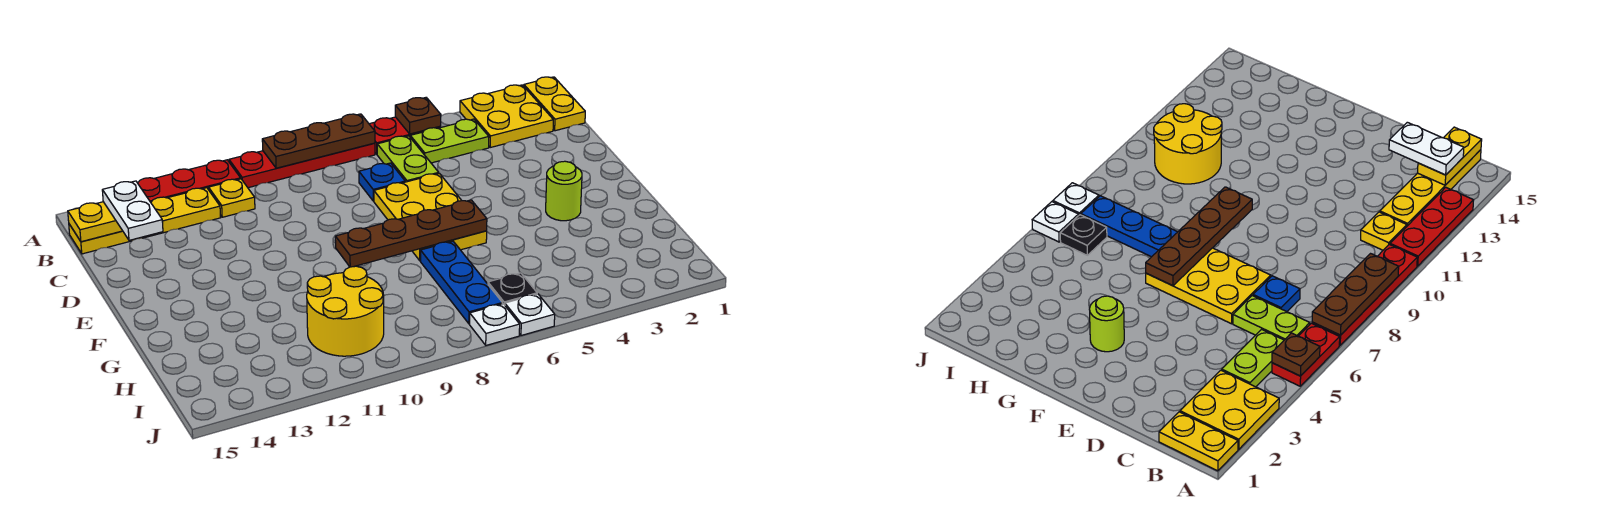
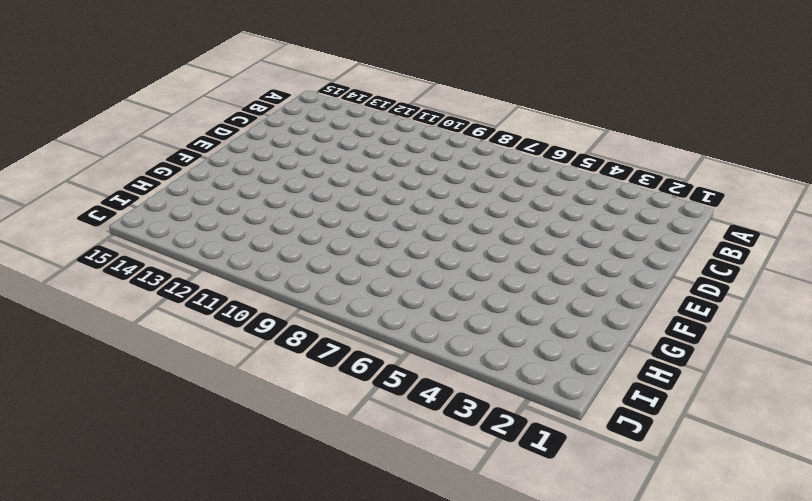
none -> yellow plate A1:B1 level 1
none -> yellow plate A2:B3 level 1
none -> red plate A5:A6 level 1

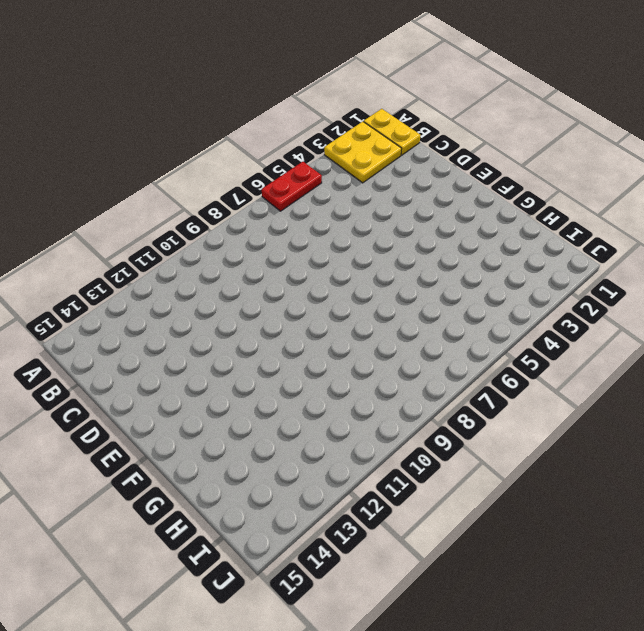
none -> red plate A7:A10 level 1
none -> red plate A11:A13 level 1
none -> lime plate B4:B5 level 1

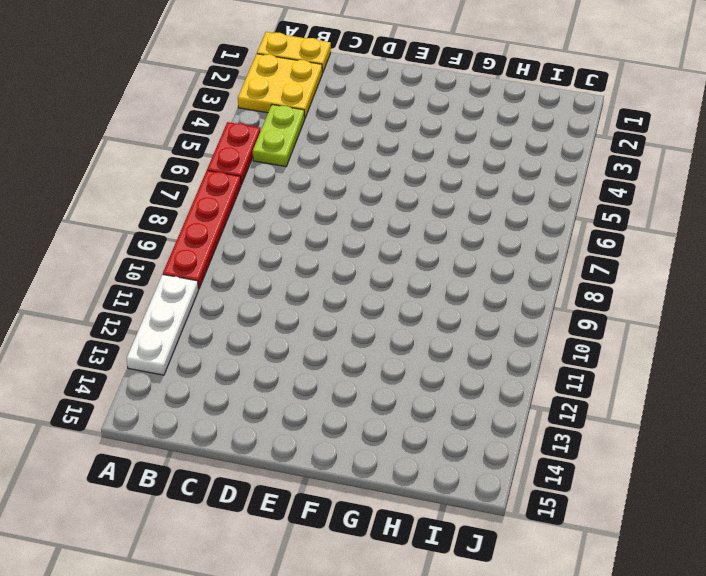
white plate A11:A13 level 1 -> red plate A11:A13 level 1
none -> lime plate B6:C6 level 1
none -> yellow plate B11 level 1
none -> yellow plate B12:B15 level 1

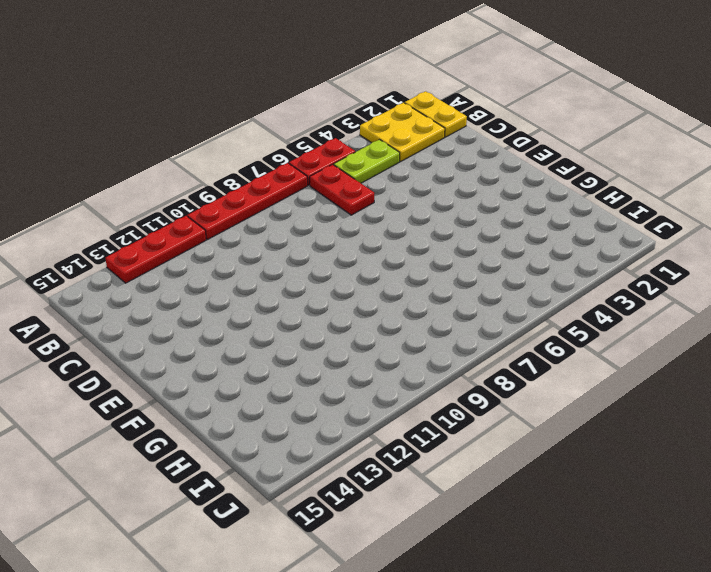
red plate B6:C6 level 1 -> lime plate B6:C6 level 1
none -> yellow plate B11 level 1
none -> yellow plate B12:B15 level 1
none -> blue plate C7 level 1

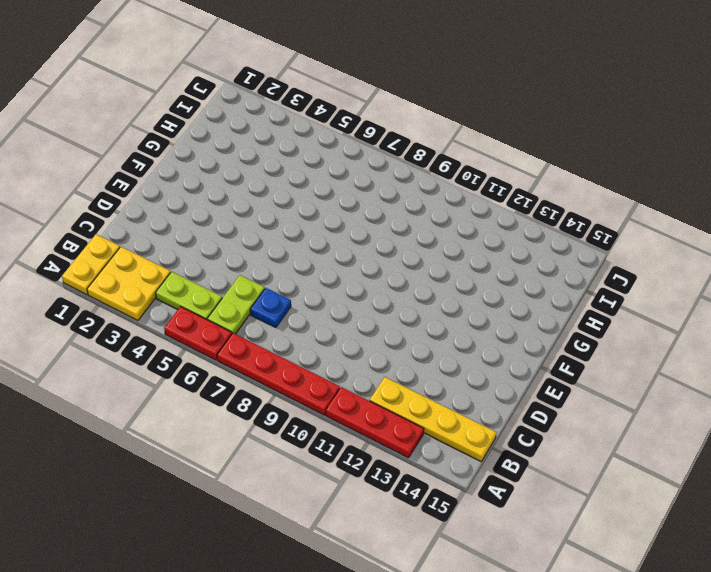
none -> yellow plate B11 level 1
none -> yellow plate D6:F7 level 1
none -> lime round brick F3 level 1

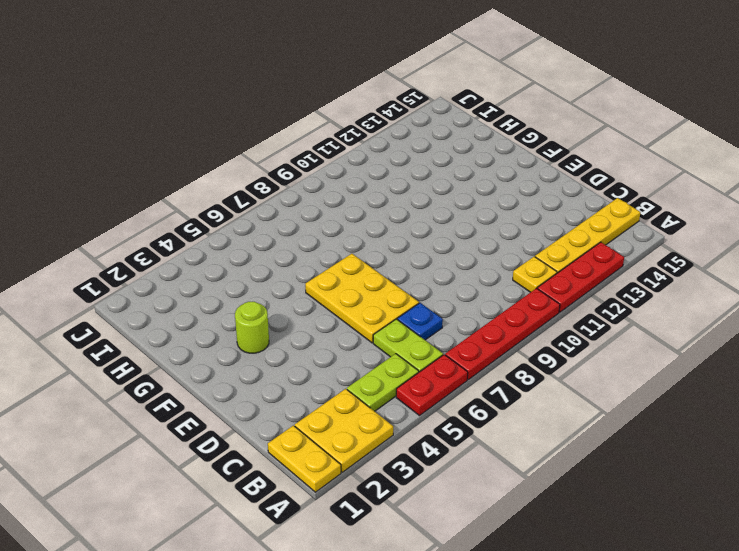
none -> blue plate G7:I7 level 1
none -> yellow round brick H10:I11 level 1
none -> black plate I6 level 1

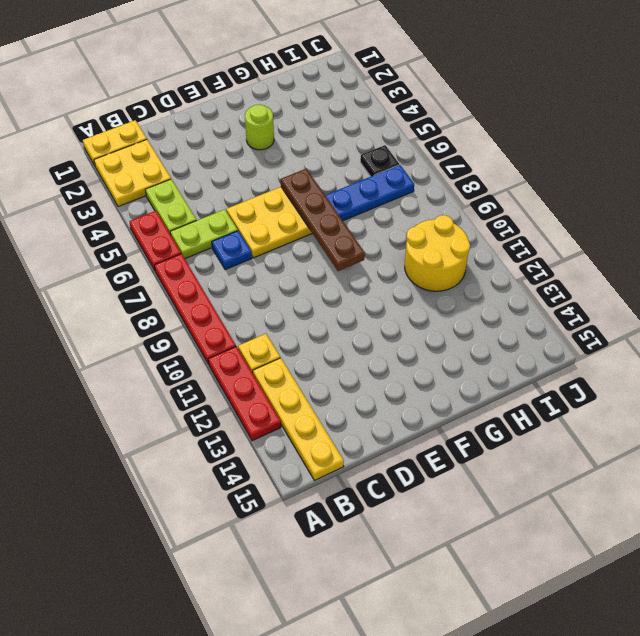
none -> white plate J6 level 1
none -> white plate J7 level 1
none -> brown plate A5 level 2

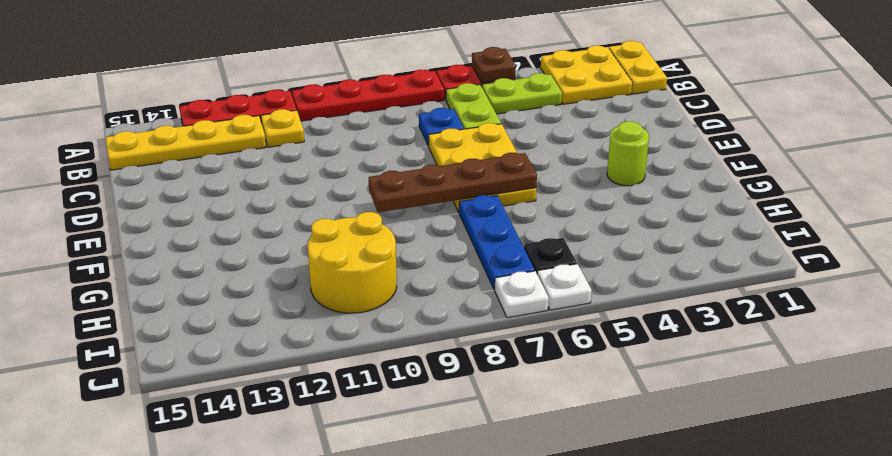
none -> brown plate A7:A9 level 2
none -> yellow plate B14:B15 level 2
none -> white plate B14:C14 level 3

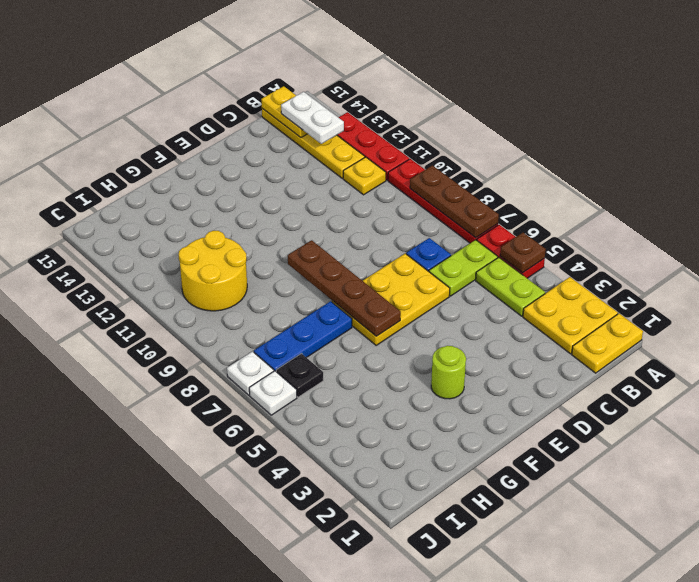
white plate B13:B14 level 3 -> white plate B14:C14 level 3

